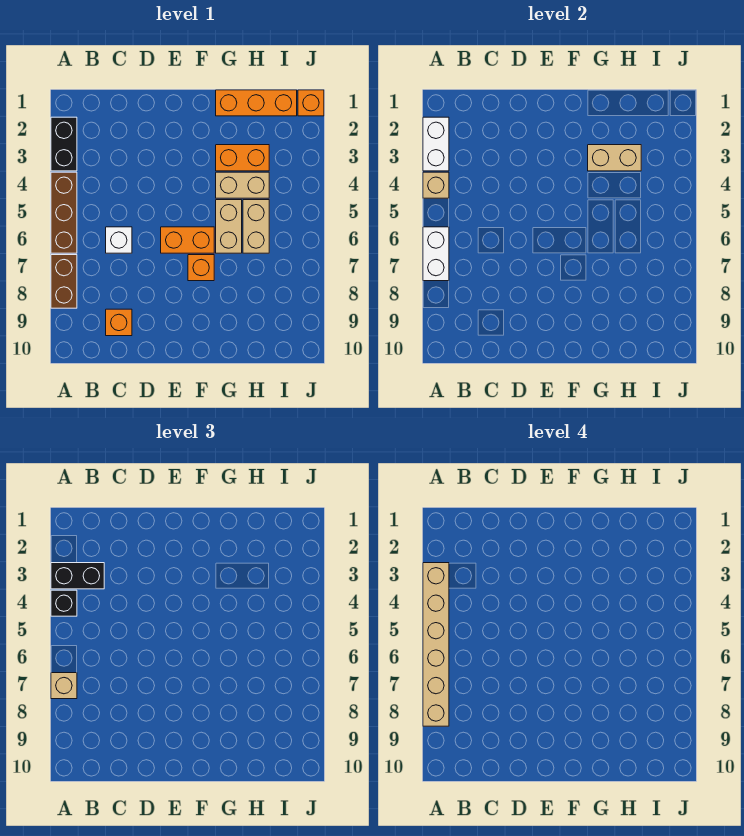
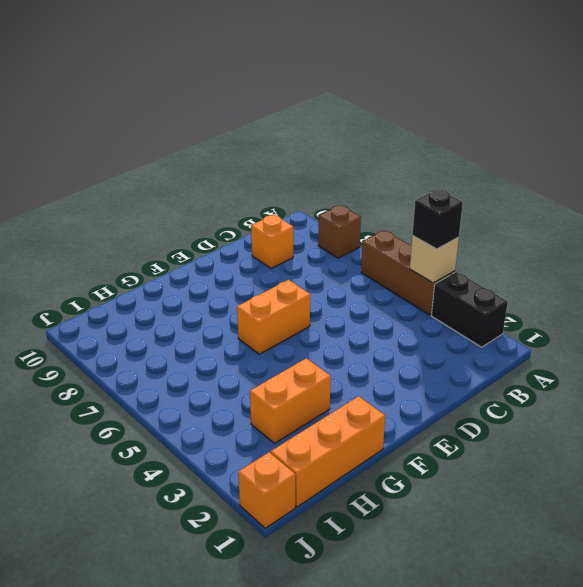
brown brick A8 level 1 -> brown brick A7:A8 level 1
none -> white brick C6 level 1
none -> orange brick F7 level 1
none -> tan brick G4:H4 level 1

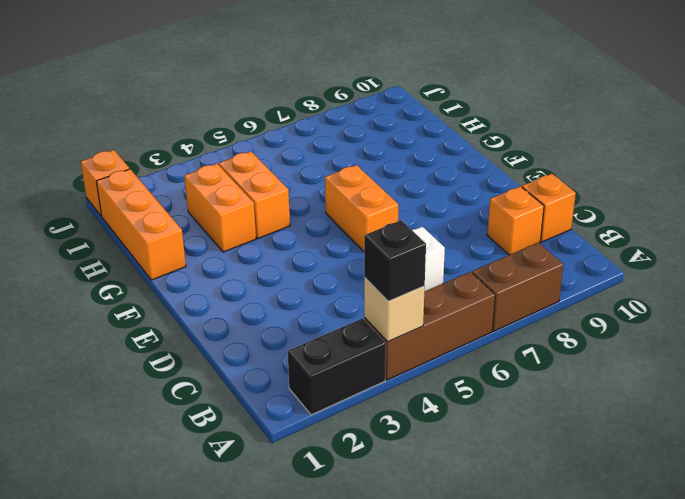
orange brick C10 level 1 -> orange brick F7 level 1
orange brick G4:H4 level 1 -> tan brick G4:H4 level 1
none -> tan brick G5:G6 level 1
none -> tan brick H5:H6 level 1
none -> white brick A2:A3 level 2

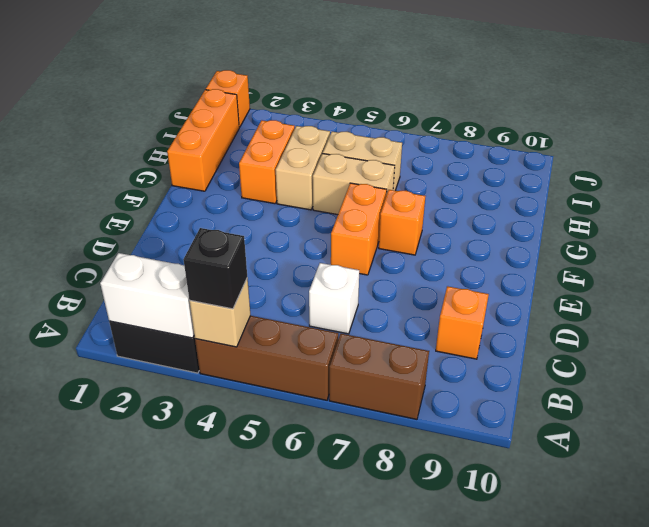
none -> white brick A6:A7 level 2
none -> tan brick G3:H3 level 2
none -> black brick A3:B3 level 3

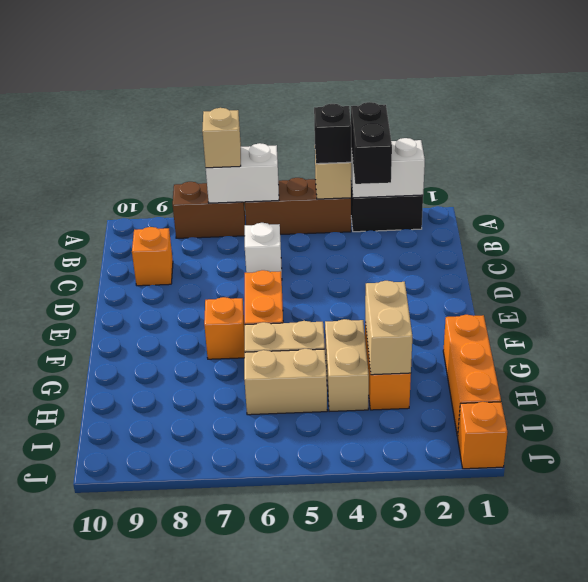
none -> tan brick A3:A8 level 4

